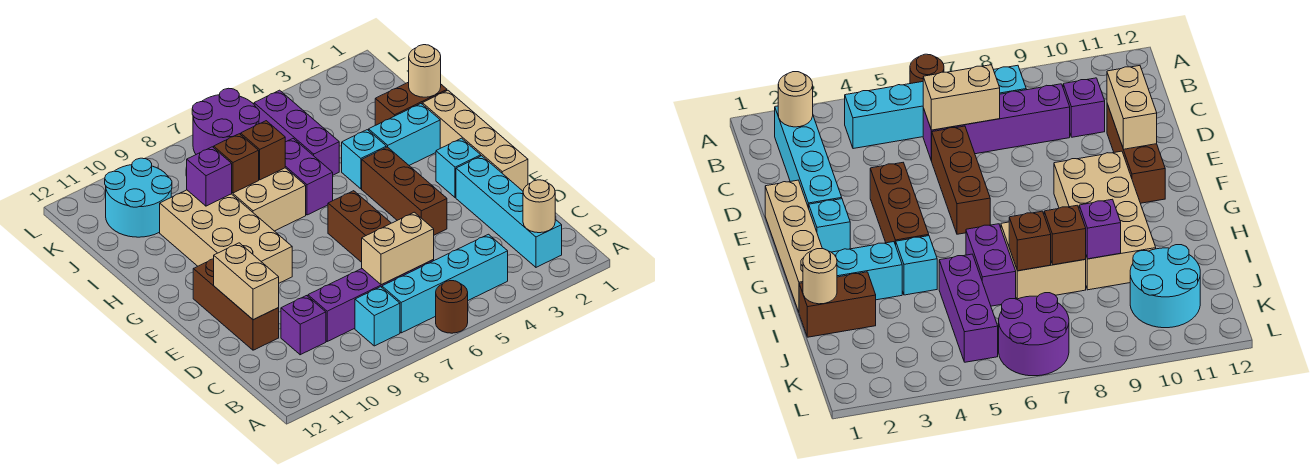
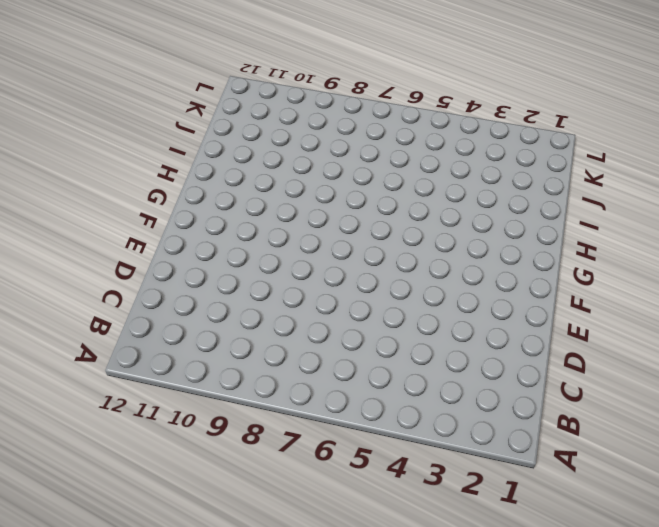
none -> brown round brick A6 level 1
none -> cyan brick B2:E2 level 1
none -> cyan brick B4:B7 level 1

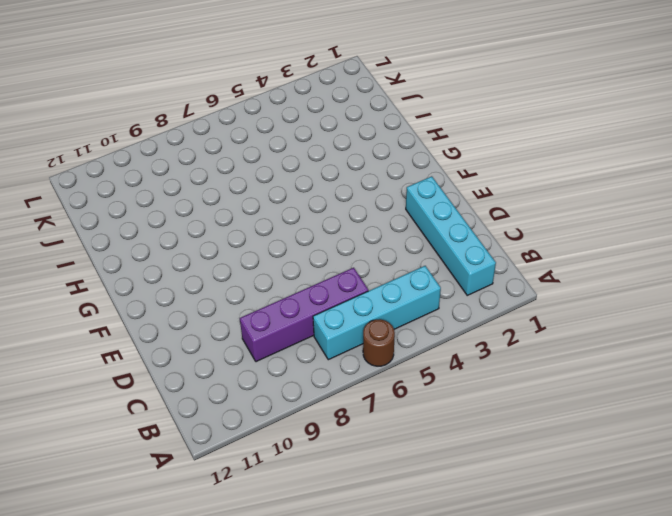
none -> cyan brick B8 level 1
none -> purple brick C10 level 1
none -> brown brick D6:F6 level 1

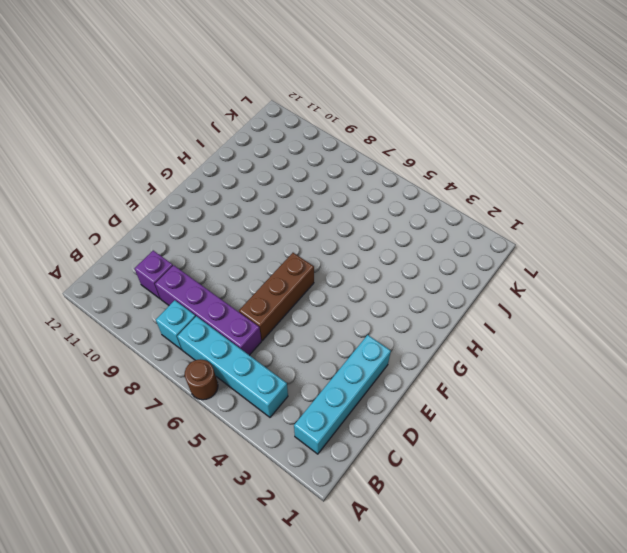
none -> brown brick D11:F11 level 1
none -> tan brick E1:H1 level 1
none -> brown brick E4:G4 level 1

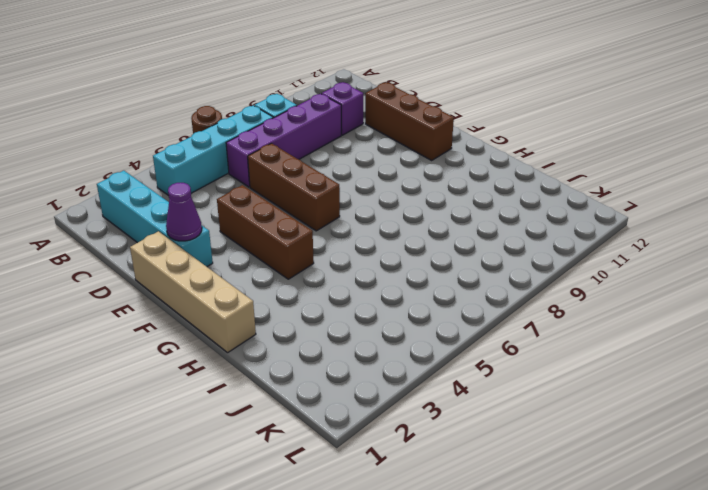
purple cone E2 level 2 -> none
none -> cyan brick F2 level 1
none -> tan brick F9:I10 level 1
none -> cyan brick H2:H3 level 1

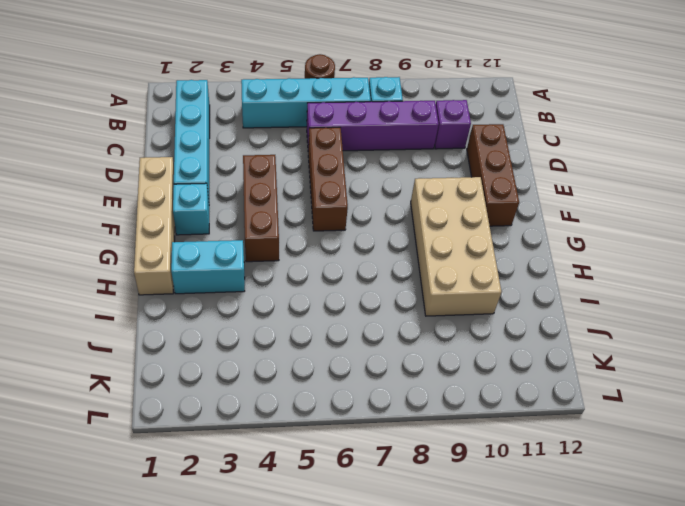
none -> cyan brick H4 level 1
none -> purple brick H6:I6 level 1
none -> tan brick H7:I8 level 1

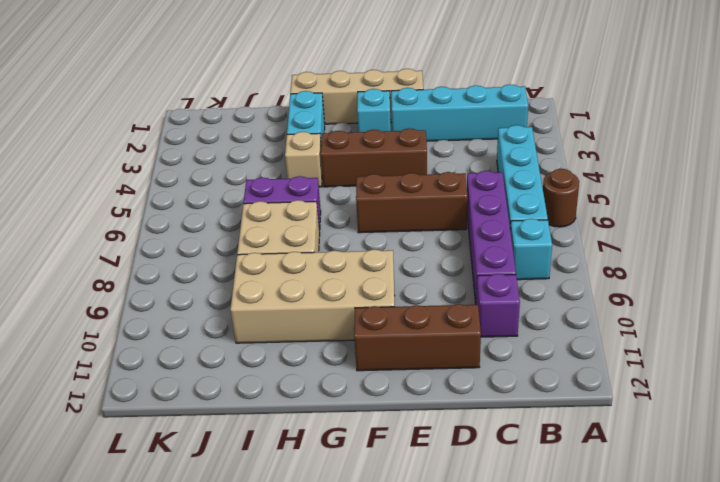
tan brick H4 level 1 -> cyan brick H4 level 1
none -> brown brick I1:I2 level 1
none -> purple brick I5:K5 level 1
none -> cyan round brick J10:K11 level 1

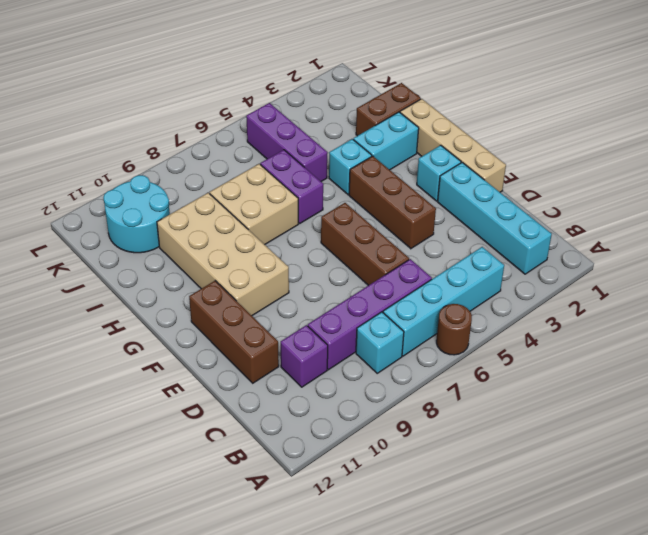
none -> purple round brick K6:L7 level 1
none -> tan round brick B2 level 2
none -> tan brick C6:C7 level 2

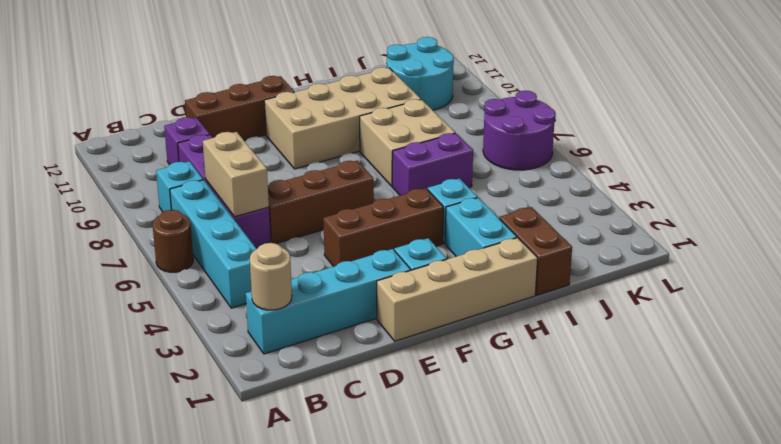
none -> purple brick I5:K5 level 1
none -> tan brick D11:E11 level 2
none -> tan round brick I1 level 2

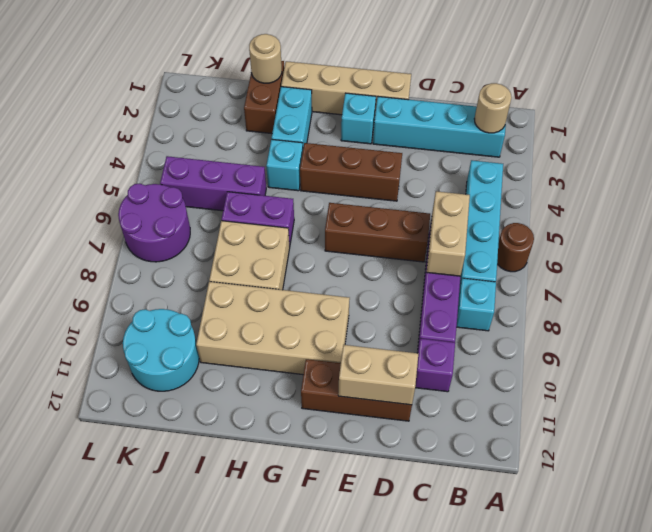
none -> brown brick I7 level 2
none -> brown brick I8 level 2
none -> purple brick I9 level 2

